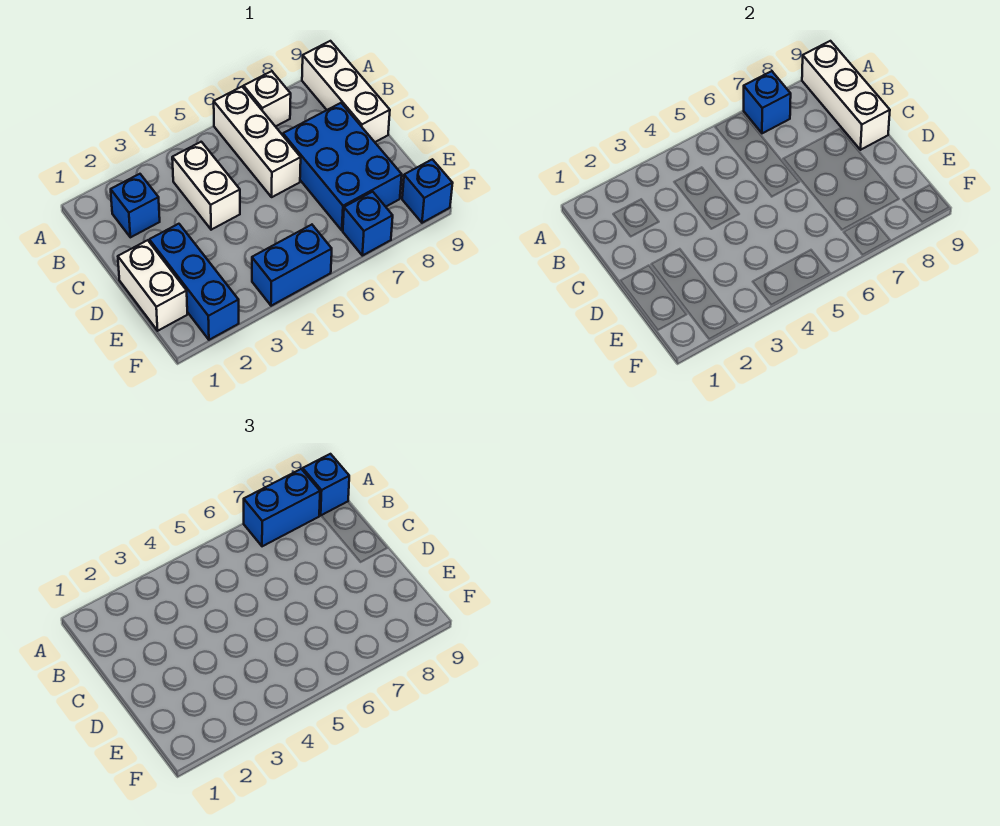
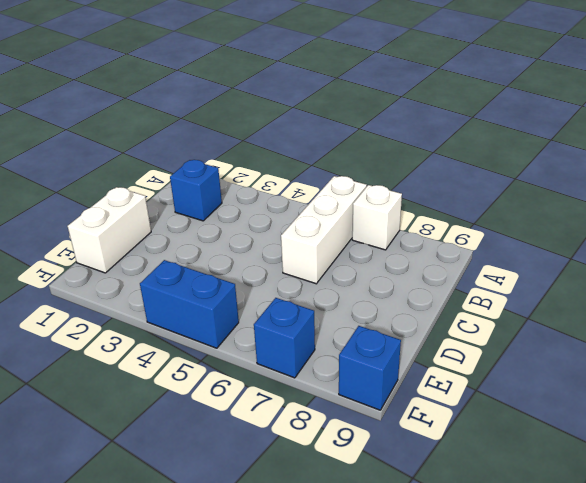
none -> white brick A9:C9 level 1
none -> white brick B4:C4 level 1
none -> blue brick C7:E8 level 1

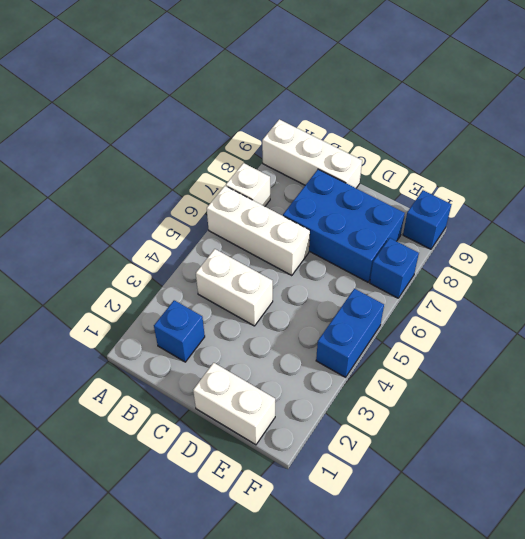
none -> blue brick D2:F2 level 1
none -> blue brick A7 level 2
none -> white brick A9:C9 level 2

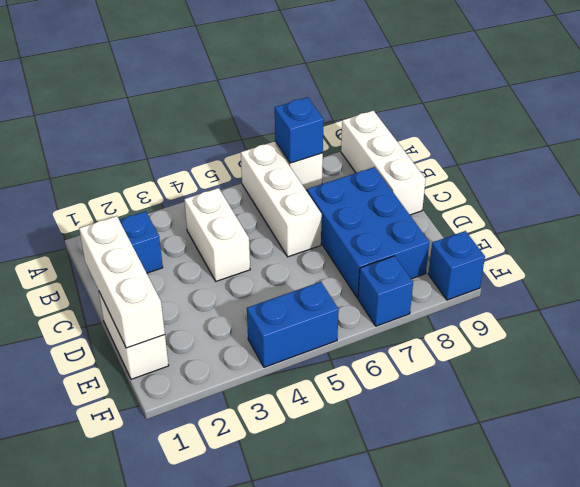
white brick C1:E1 level 2 -> white brick A9:C9 level 2
none -> blue brick D2:F2 level 1
none -> blue brick A7:A8 level 3
none -> blue brick A9 level 3

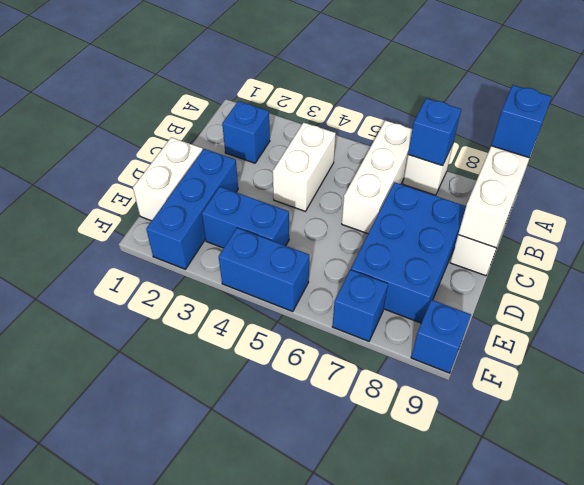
blue brick E3:E4 level 1 -> blue brick A7:A8 level 3

